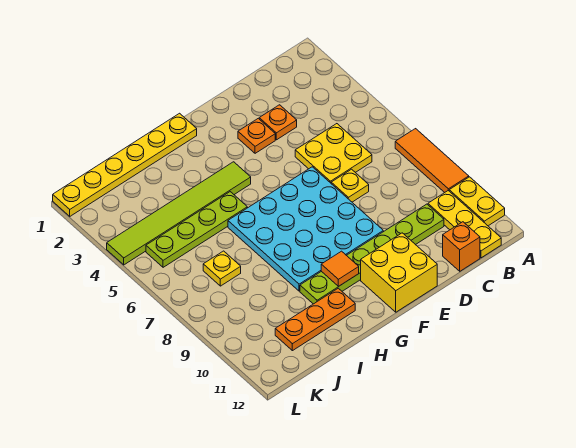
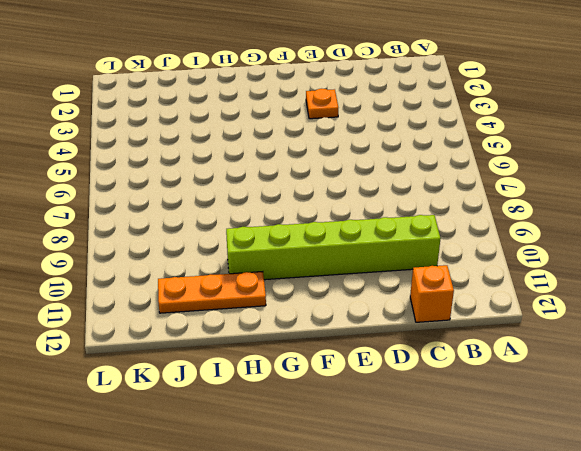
lime brick C10:H10 level 1 -> lime plate C10:H10 level 1
none -> orange tile A7:A9 level 1
none -> yellow plate A10:A11 level 1
none -> yellow plate B10:B12 level 1

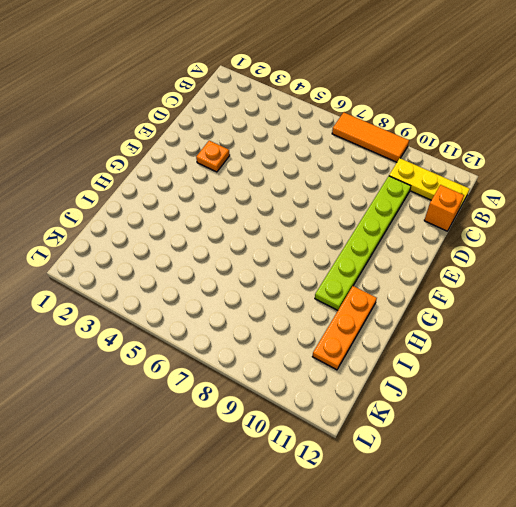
none -> yellow plate A10:A11 level 1
none -> yellow plate C5:D6 level 1
none -> orange plate D3 level 1

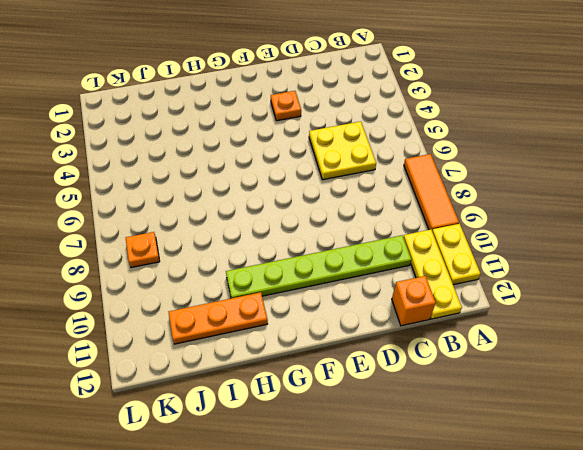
orange plate K8 level 1 -> orange plate D3 level 1
none -> yellow plate D7 level 1
none -> cyan plate E6:H9 level 1
none -> yellow brick E11:F12 level 1

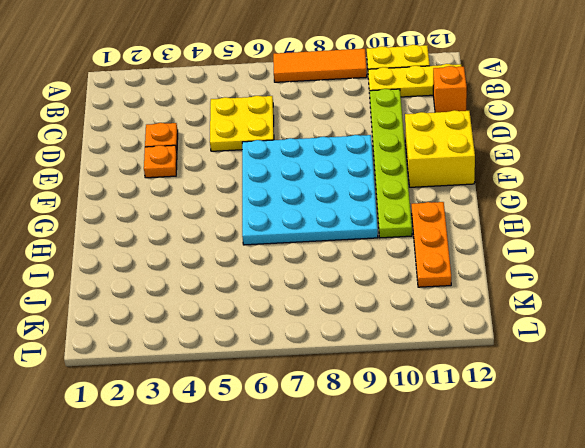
none -> yellow plate D7 level 1
none -> yellow plate G1:L1 level 1
none -> lime tile G4:L4 level 1

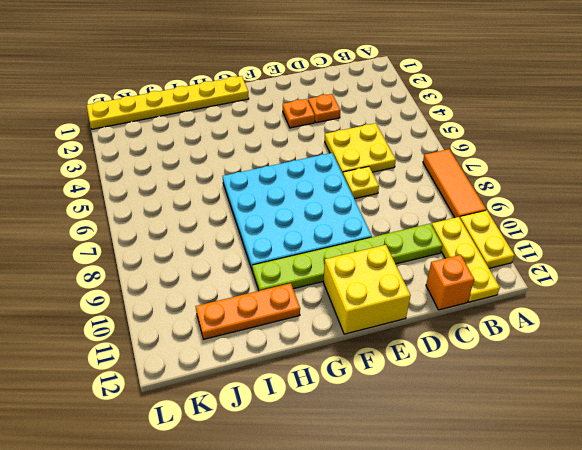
none -> lime tile G4:L4 level 1
none -> lime plate H5:K5 level 1
none -> yellow plate J7 level 1

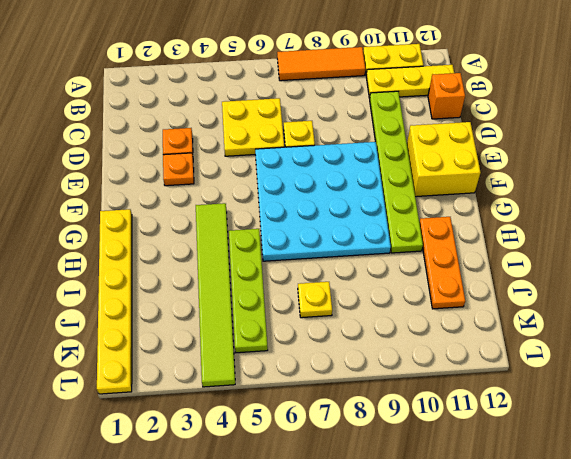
none -> orange tile G10 level 2

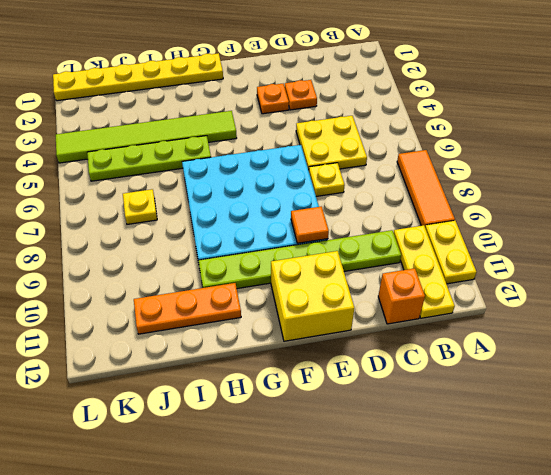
orange tile E9 level 2 -> orange tile G10 level 2

